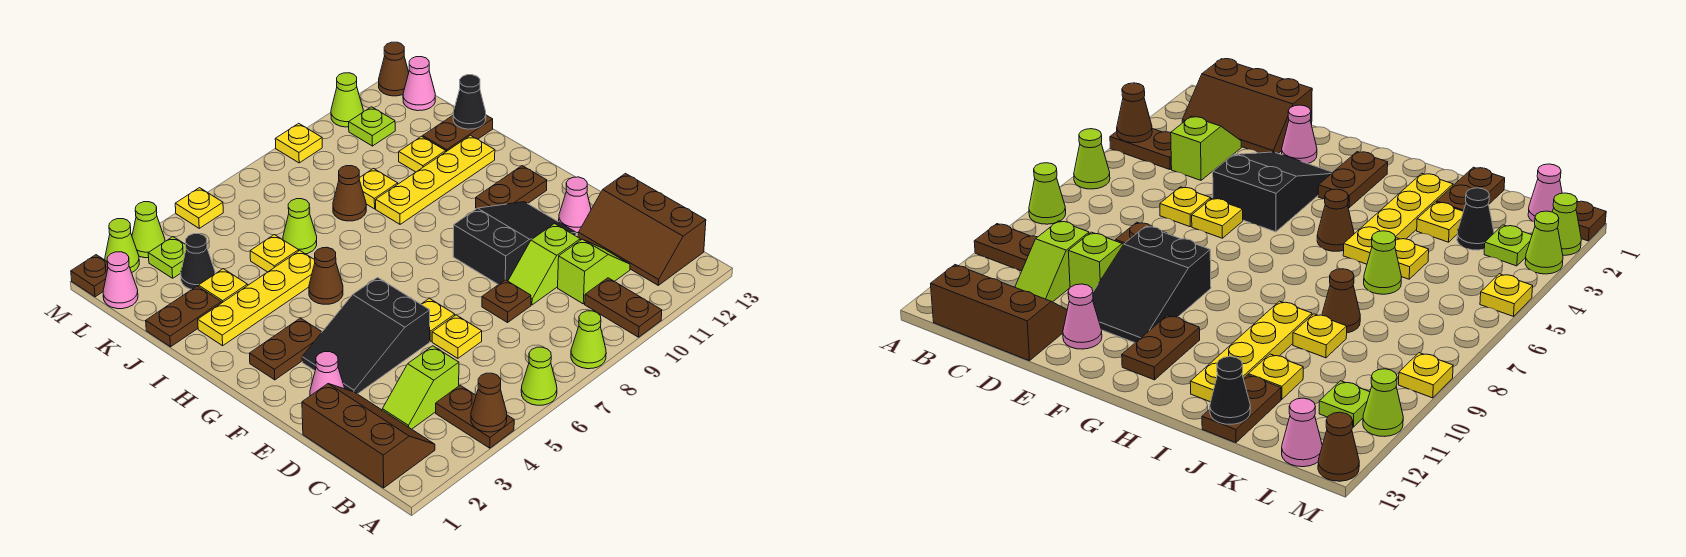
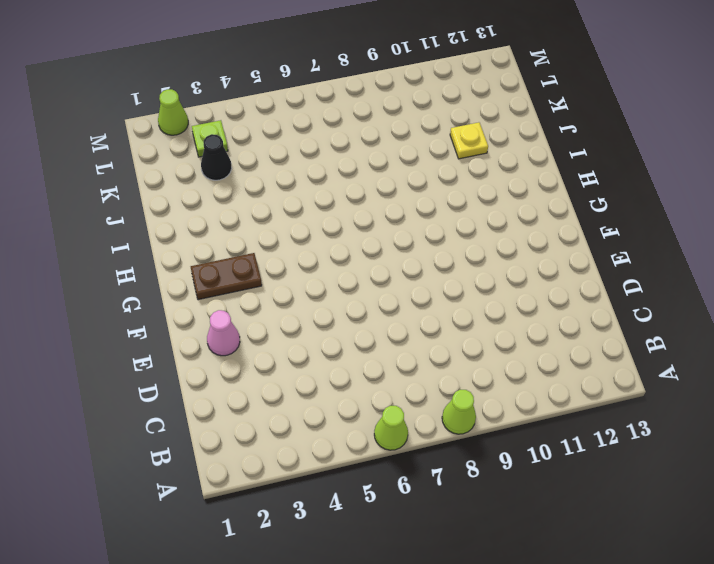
none -> brown plate A4:B4 level 1
none -> brown plate A10:B10 level 1
none -> brown slope B1:D2 level 1 top 1
none -> brown slope B12:D13 level 1 top 13

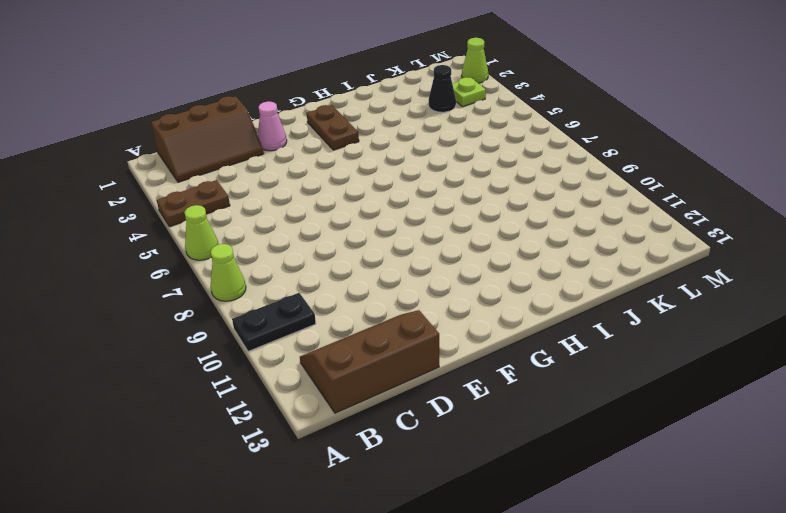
black plate A10:B10 level 1 -> brown plate A10:B10 level 1
none -> lime slope C3:C4 level 1 top 4
none -> lime slope C10:C11 level 1 top 10
none -> yellow plate D6 level 1
none -> brown plate D8 level 1

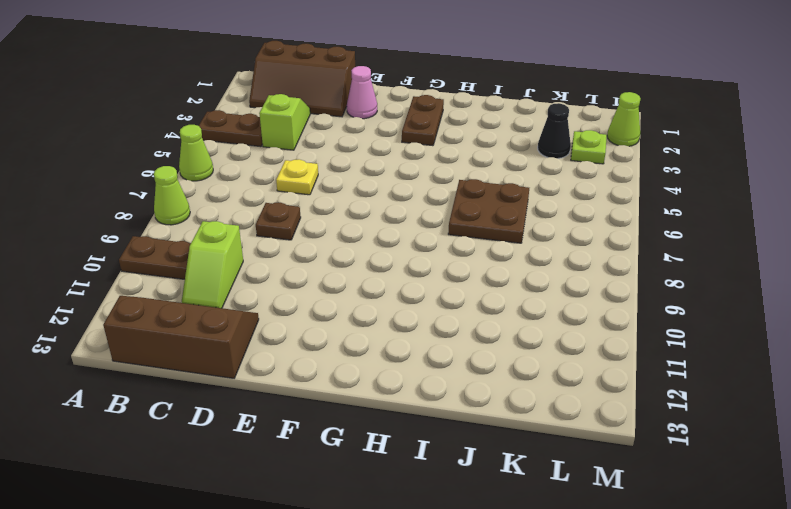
brown plate I6:J7 level 1 -> lime cone J6 level 1
none -> lime slope D9:D10 level 1 top 10
none -> black slope E3:F5 level 1 top 5
none -> yellow plate E6 level 1
none -> black slope E9:F11 level 1 top 9

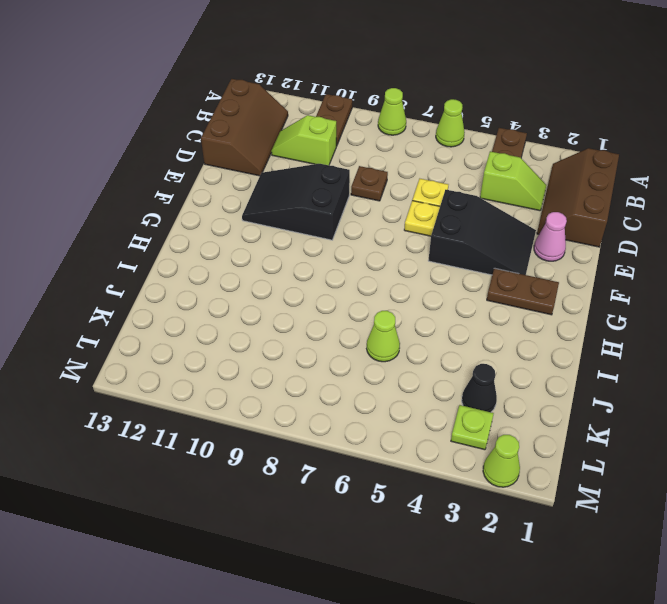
none -> lime slope D9:D10 level 1 top 10
none -> pink cone E12 level 1
none -> brown plate G11:G12 level 1
none -> brown cone H5 level 1

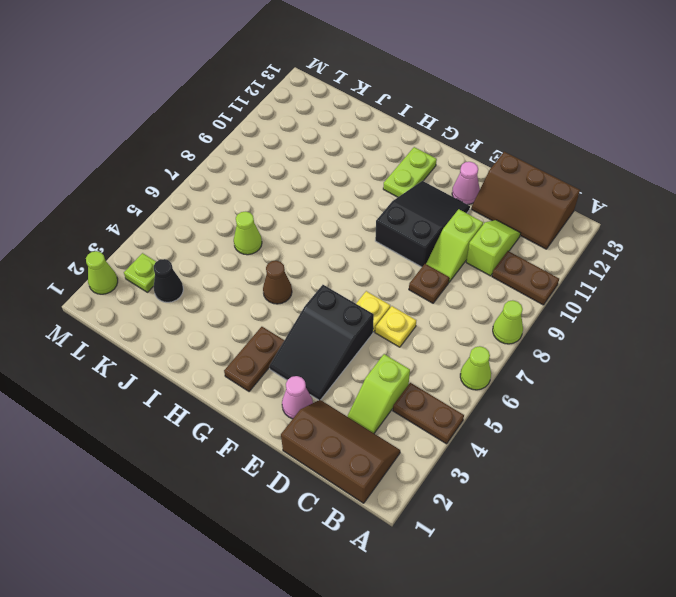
lime plate G11:G12 level 1 -> brown plate G11:G12 level 1
none -> yellow plate I2:I5 level 1
none -> yellow plate I9:I12 level 1
none -> brown plate J1:J2 level 1
none -> yellow plate J3 level 1

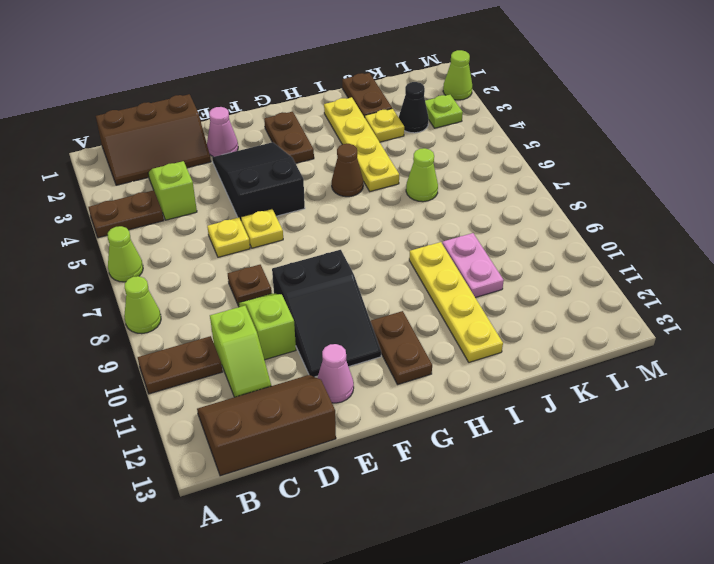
pink plate J9:J10 level 1 -> yellow plate J9 level 1
none -> yellow plate J5 level 1
none -> brown cone J8 level 1
none -> yellow plate J11 level 1
none -> brown plate J12:J13 level 1

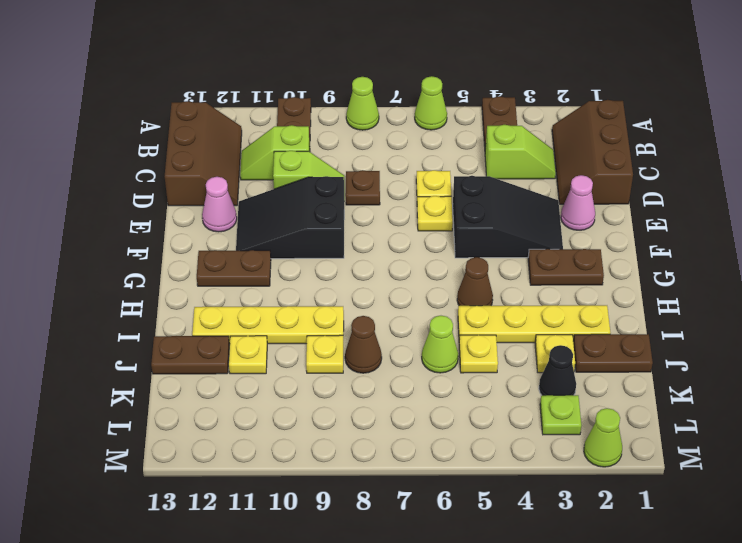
none -> pink cone L1 level 1
none -> lime plate L11 level 1
none -> pink cone L13 level 1
none -> brown plate M1 level 1

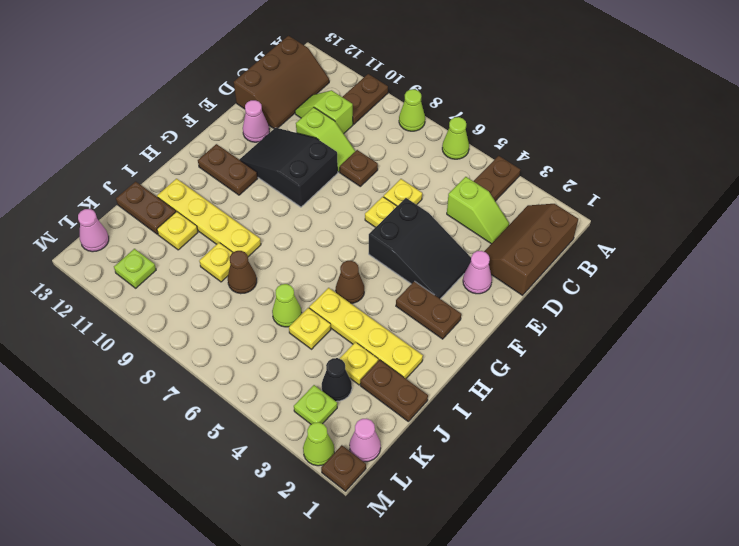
none -> lime cone M3 level 1
none -> yellow plate M5 level 1
none -> yellow plate M9 level 1
none -> lime cone M11 level 1

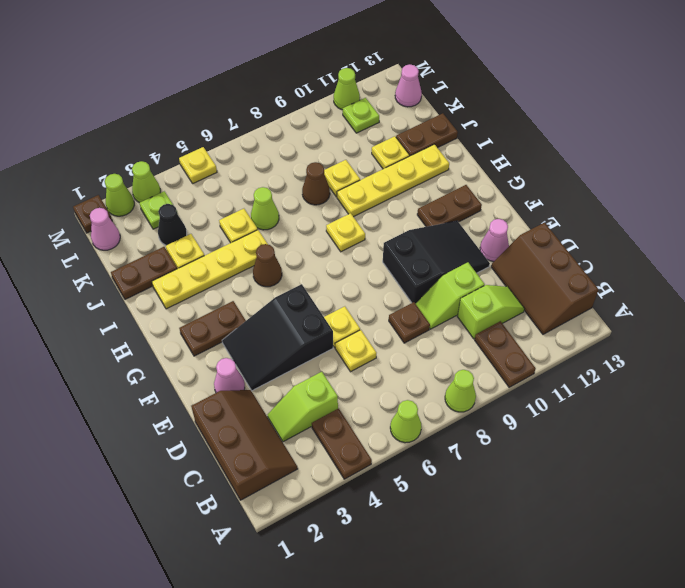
yellow plate H8 level 1 -> yellow plate M9 level 1
none -> brown cone M13 level 1
none -> brown cone A4 level 2
none -> black cone J13 level 2

